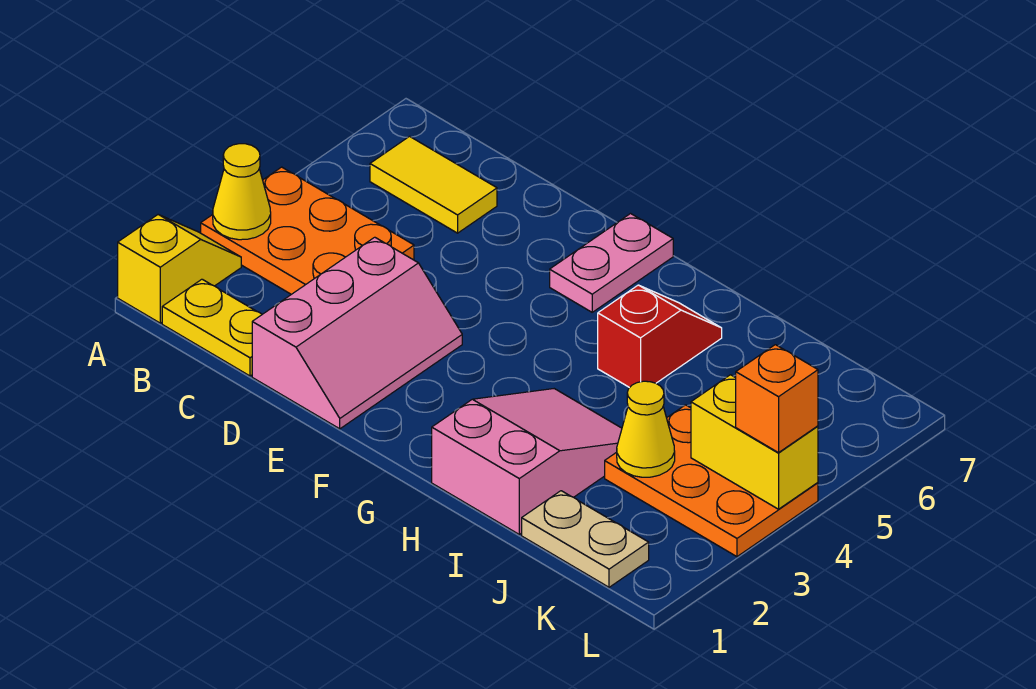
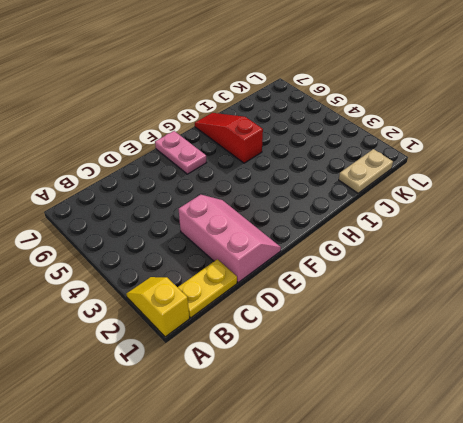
red slope H5:H7 level 1 top 5 -> red slope H5:H6 level 1 top 5
none -> orange plate A3:C4 level 1
none -> yellow tile B6:C6 level 1
none -> pink slope H1:I3 level 1 top 1

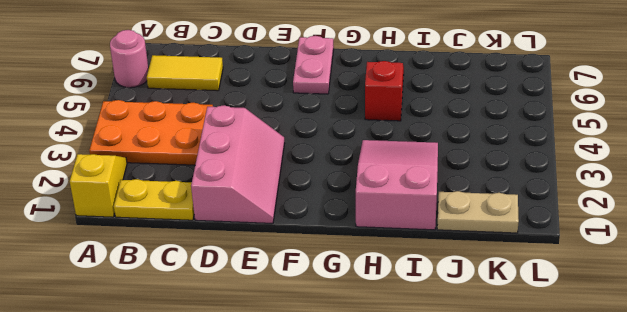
pink round brick A6 level 1 -> none
none -> orange plate J3:L4 level 1
none -> yellow cone A3 level 2
none -> yellow cone J3 level 2

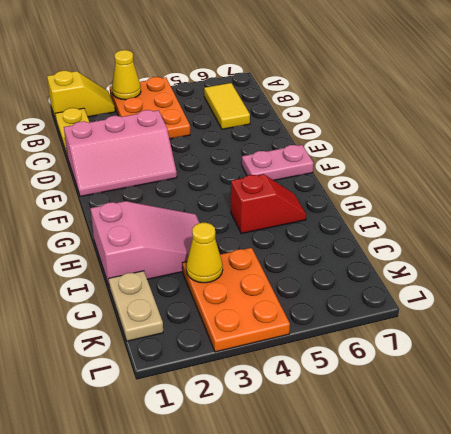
none -> yellow brick K4:L4 level 2
none -> orange brick L4 level 3

